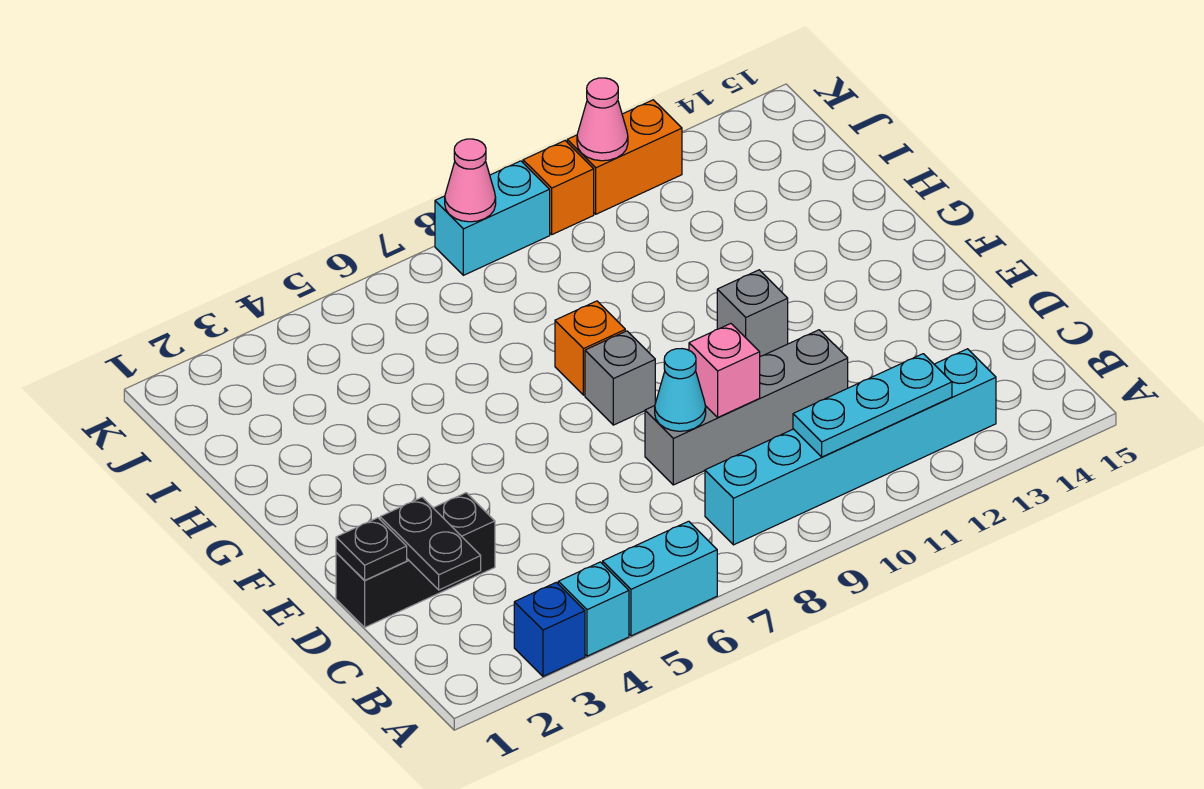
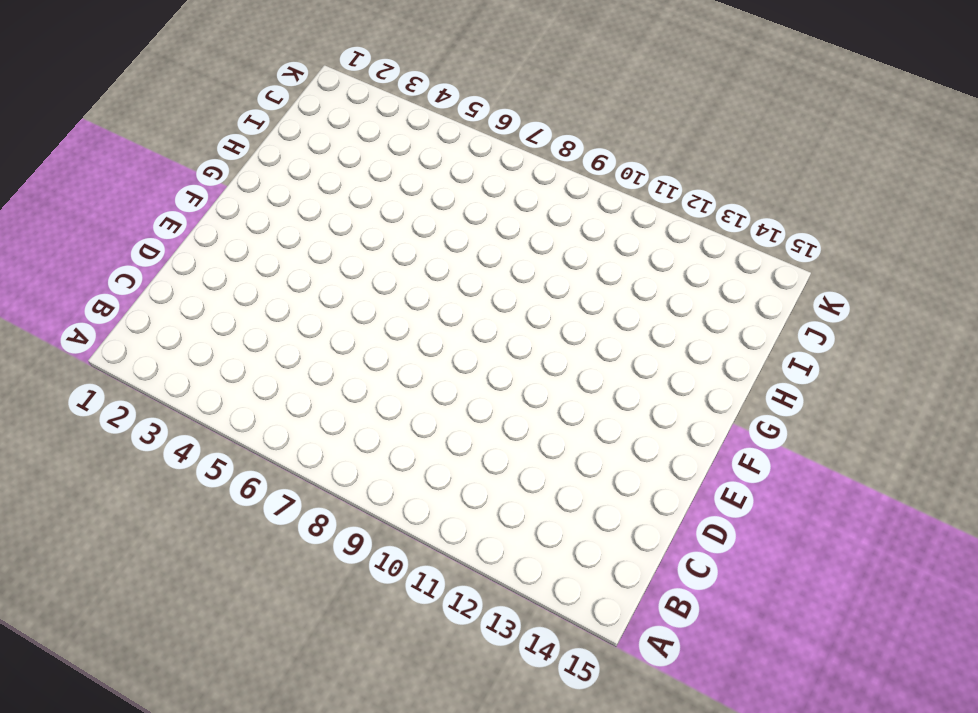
none -> blue brick A3 level 1
none -> cyan brick A4 level 1
none -> cyan brick A5:A6 level 1

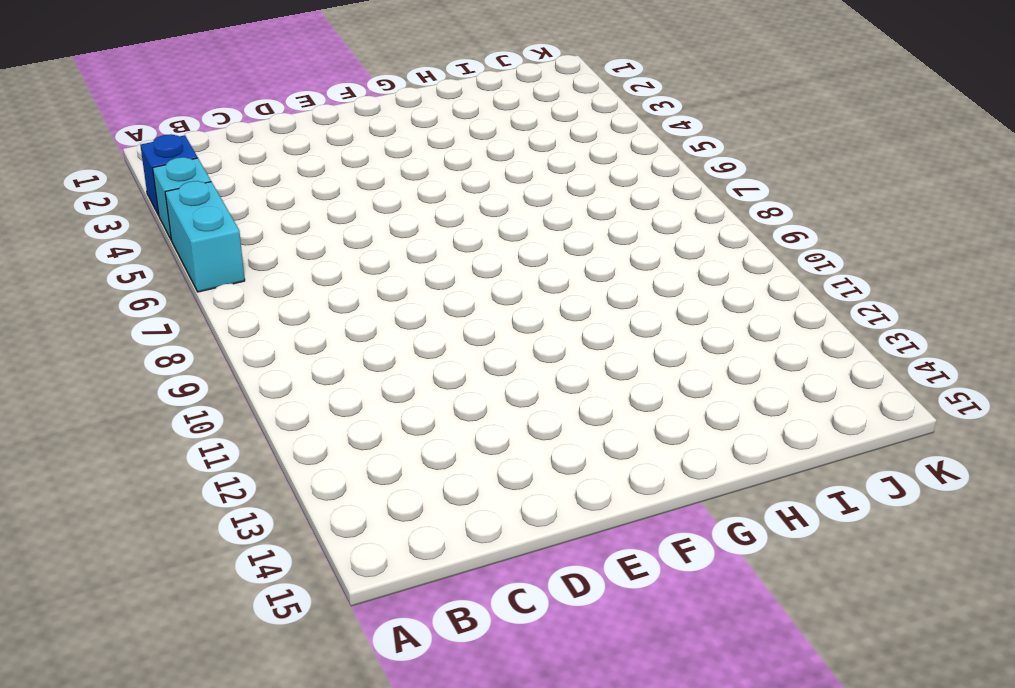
none -> cyan brick B8:B13 level 1
none -> black brick D1:D3 level 1
none -> grey brick D8:D11 level 1

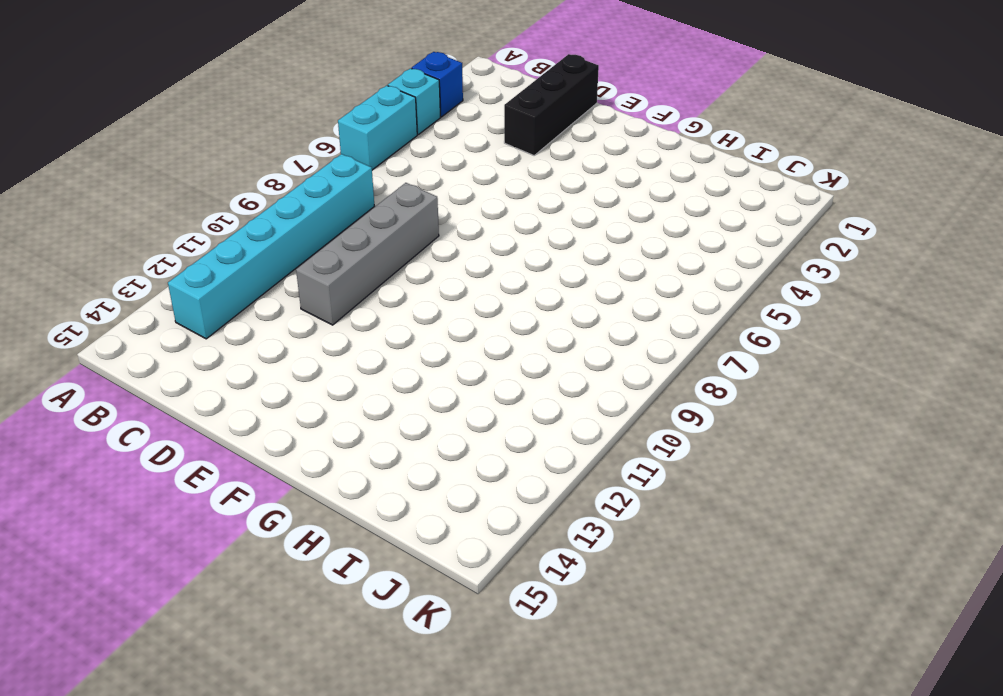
none -> grey brick F8 level 1
none -> grey brick F11 level 1
none -> orange brick G8 level 1

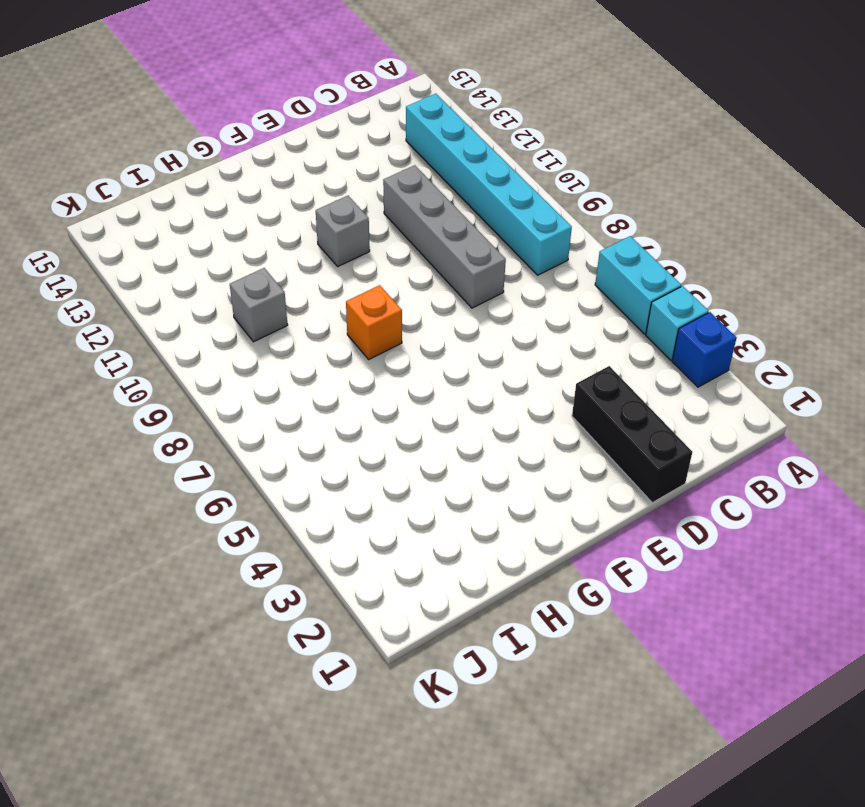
grey brick I10 level 1 -> grey brick F8 level 1
none -> cyan brick K8:K9 level 1
none -> orange brick K10 level 1
none -> orange brick K11:K12 level 1

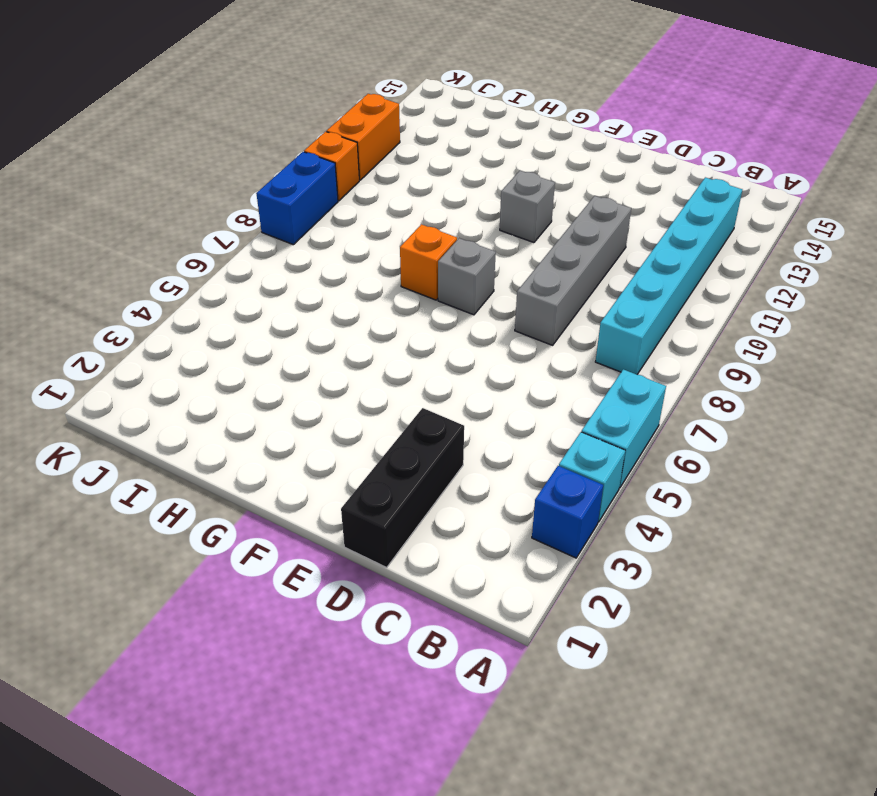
blue brick K8:K9 level 1 -> cyan brick K8:K9 level 1
none -> cyan plate B10:B12 level 2
none -> black plate C2:D2 level 2
none -> black plate D1 level 2

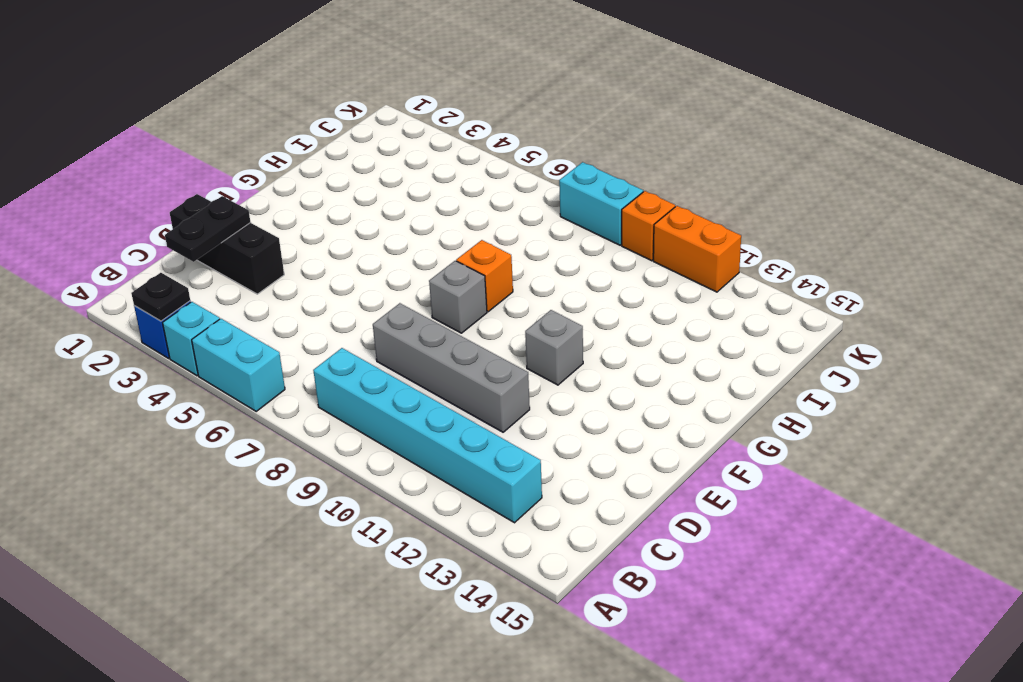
black plate A3 level 2 -> black plate D1 level 2
none -> cyan plate B10:B12 level 2
none -> cyan cone D8 level 2
none -> pink brick D9 level 2

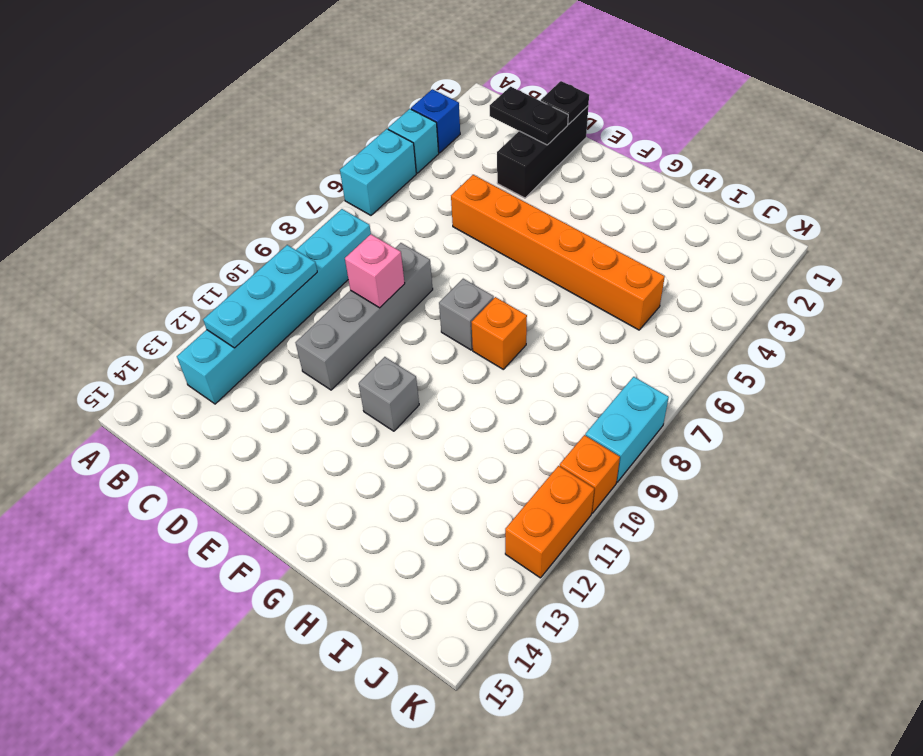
orange brick D5:I5 level 1 -> none
none -> cyan cone D8 level 2
none -> pink cone K8 level 2
none -> pink cone K11 level 2

